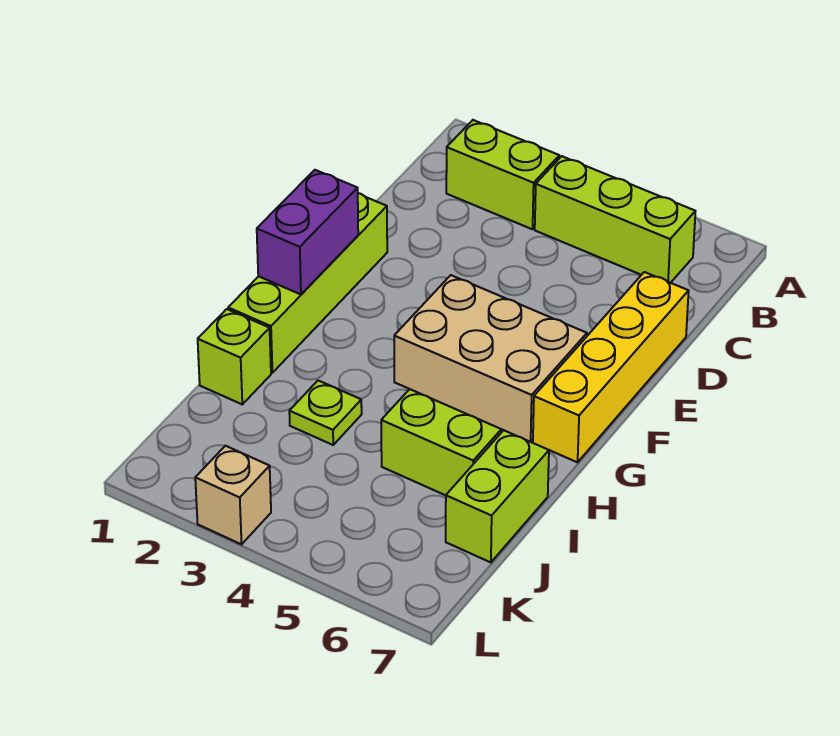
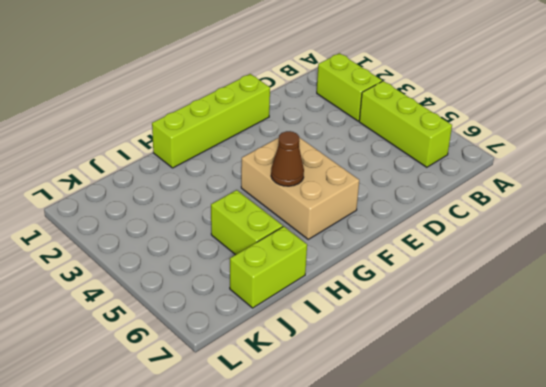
brown cone G5 level 2 -> none
none -> yellow brick D7:G7 level 1
none -> lime brick I1 level 1

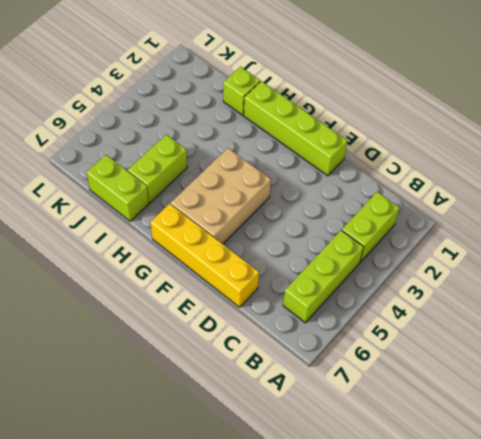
none -> lime plate I3 level 1
none -> tan brick L3 level 1

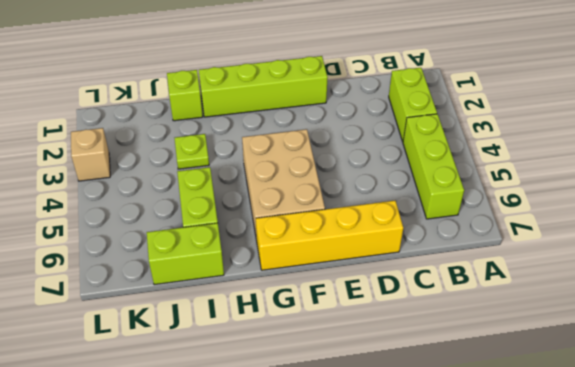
none -> purple brick F1:G1 level 2

